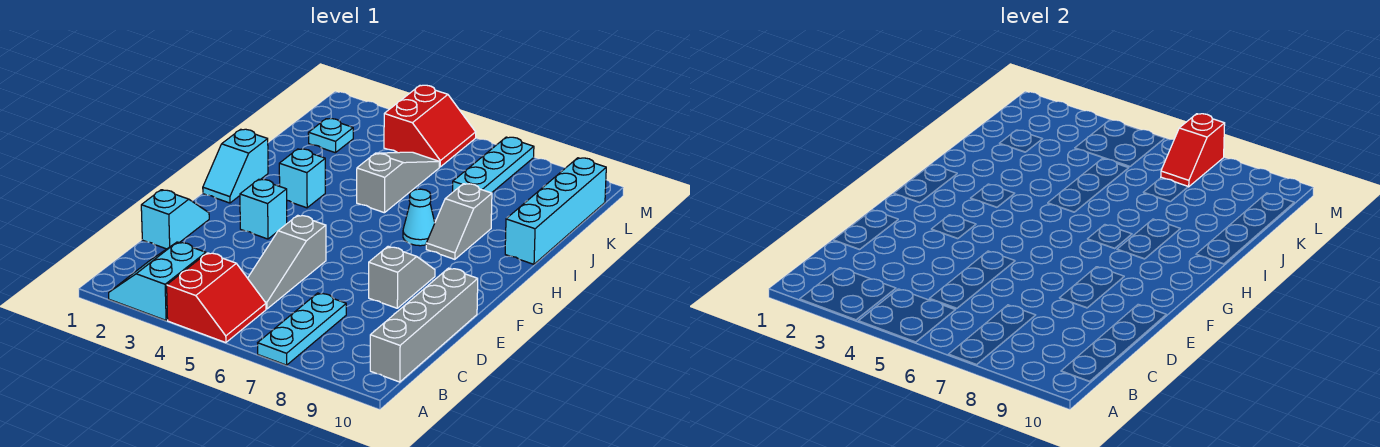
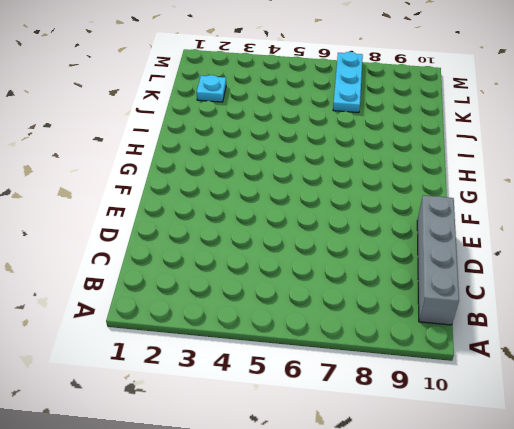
none -> cyan slope A2:B3 level 1 top 3
none -> red slope A4:B5 level 1 top 4
none -> cyan plate A7:C7 level 1

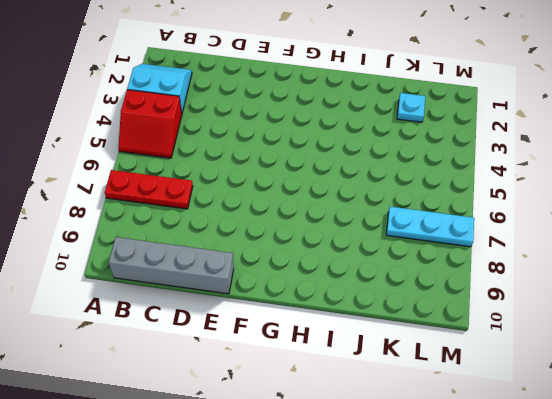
red plate A7:C7 level 1 -> cyan plate A7:C7 level 1
none -> grey slope C5:E5 level 1 top E
none -> cyan slope D1:E1 level 1 top D
none -> grey slope E8:F8 level 1 top E

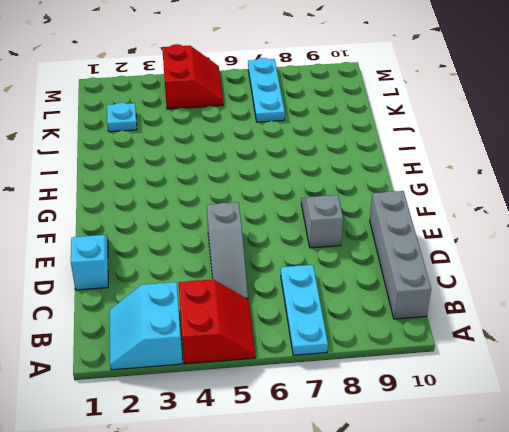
none -> cyan brick F3 level 1
none -> cyan slope G1:H1 level 1 top H
none -> cyan brick H3 level 1

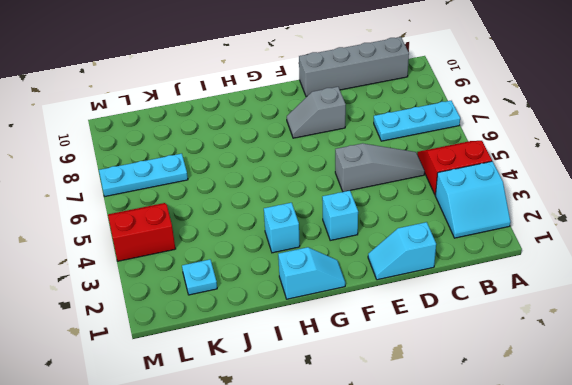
none -> cyan cone H7 level 1
none -> grey slope H8:I8 level 1 top I
none -> grey slope I5:K5 level 1 top I

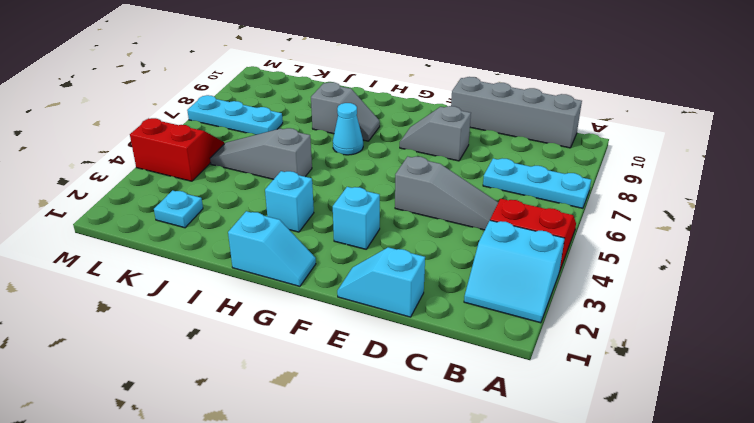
none -> cyan brick I10:L10 level 1
none -> red slope L7:M7 level 2 top M

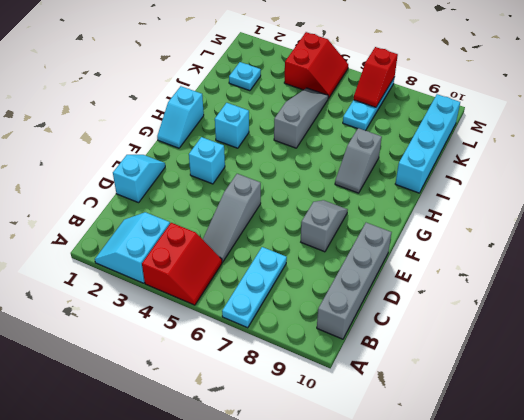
none -> cyan cone H7 level 1

